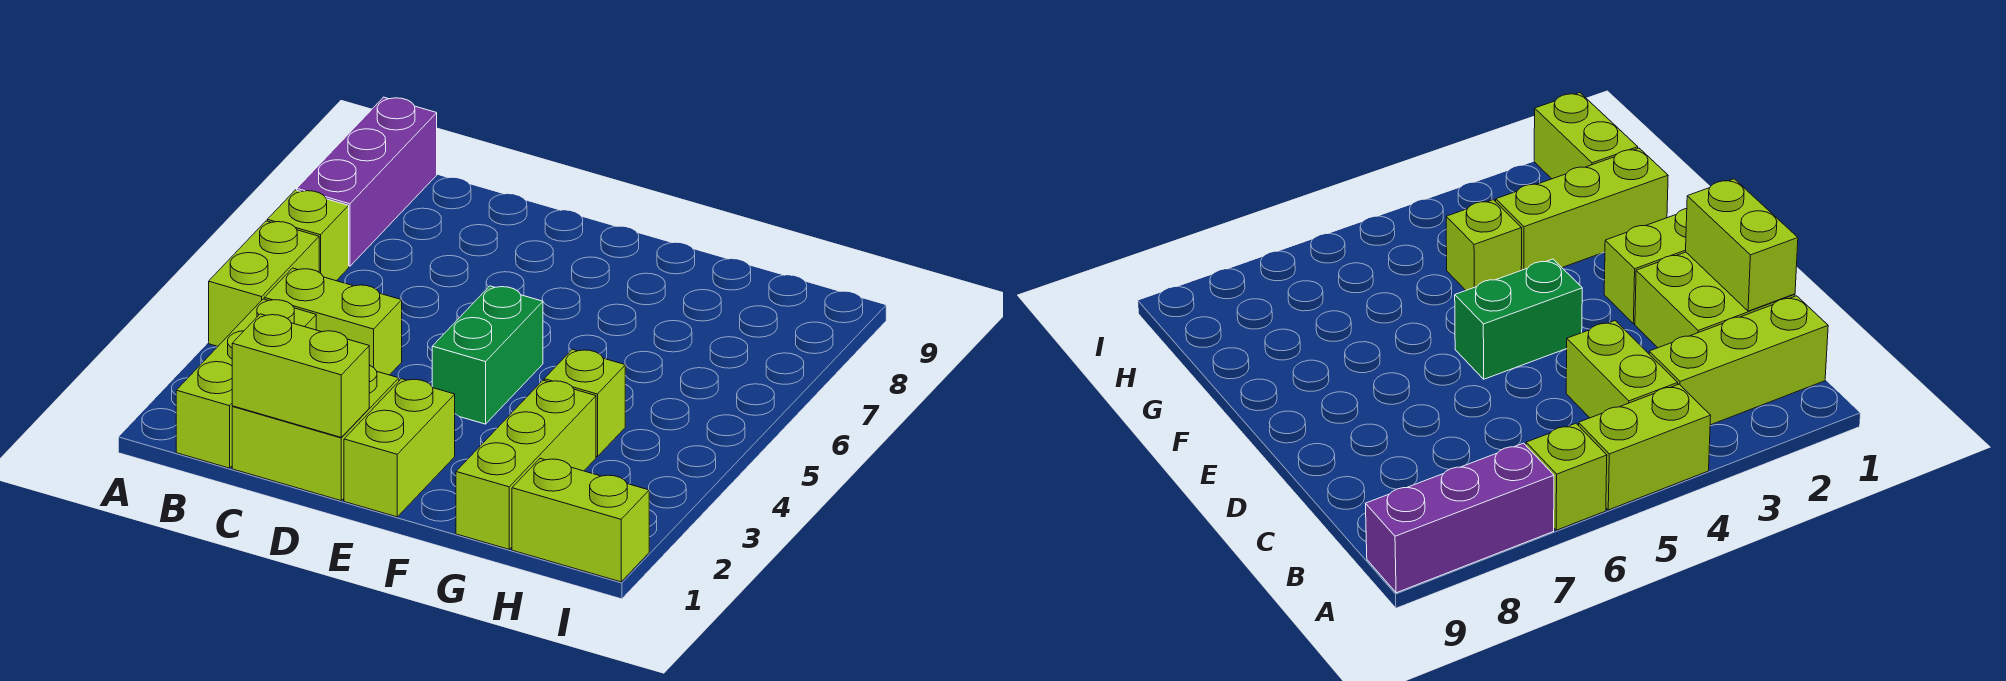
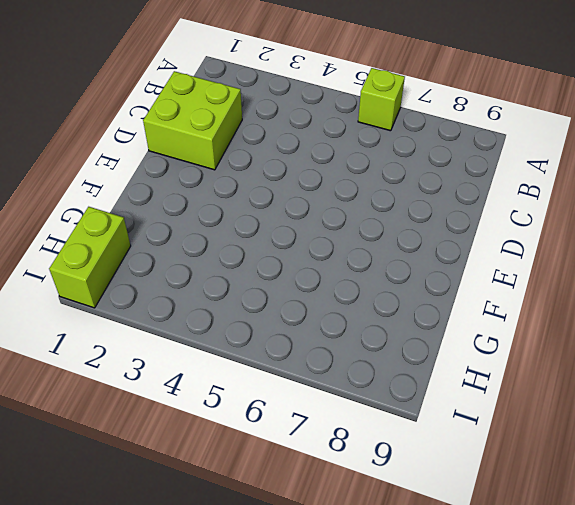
none -> lime brick A4:A5 level 1
none -> purple brick A7:A9 level 1
none -> lime brick B1:B3 level 1

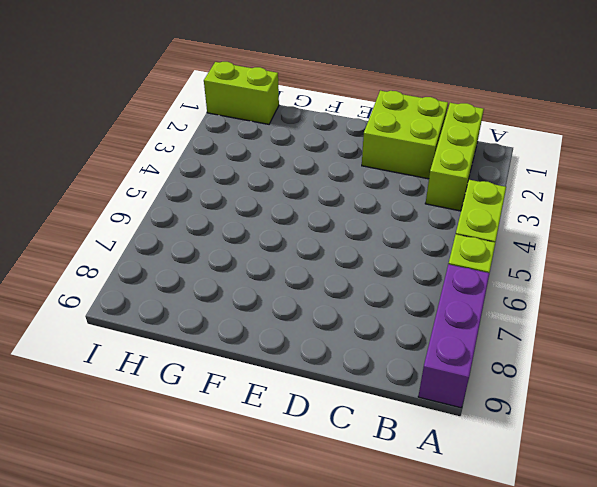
none -> lime brick B4:C4 level 1
none -> lime brick E1:E2 level 1
none -> green brick E4:E5 level 1

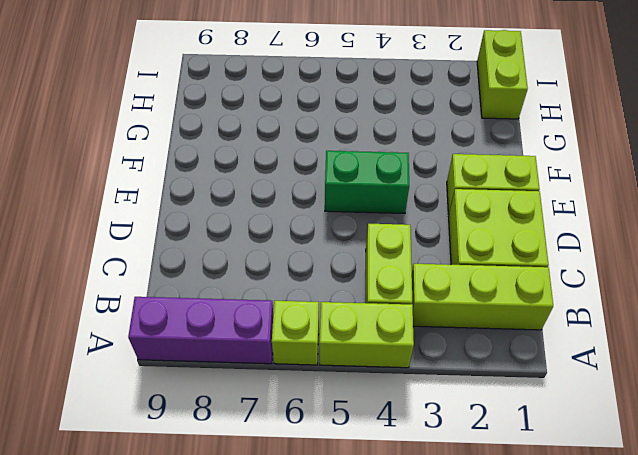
none -> lime brick G1:G3 level 1
none -> lime brick G4 level 1
none -> lime brick C1:D1 level 2

